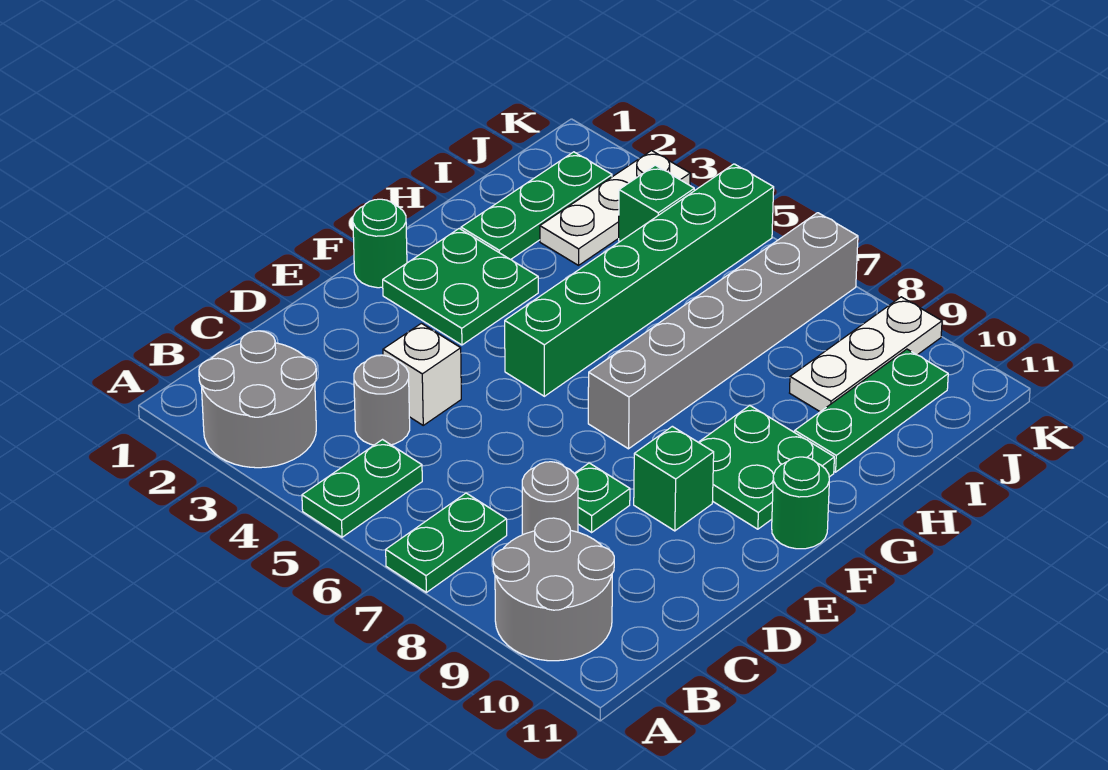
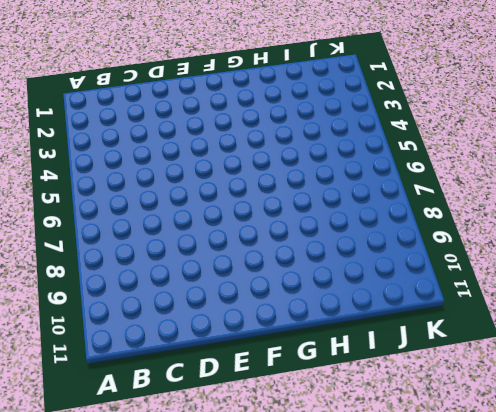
none -> grey round brick A2:B3 level 1
none -> green plate A5:B5 level 1
none -> green plate A7:B7 level 1

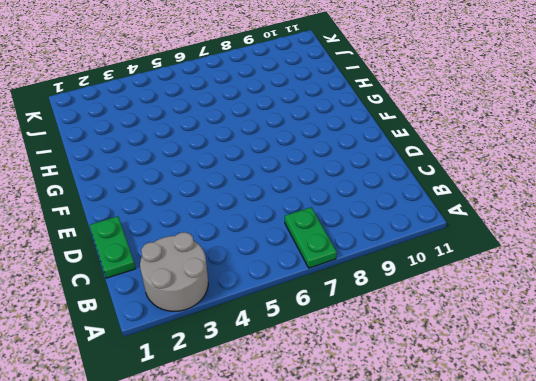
green plate C1:D1 level 1 -> green plate A5:B5 level 1
none -> grey round brick A9:B10 level 1
none -> grey round brick C4 level 1
none -> grey round brick C8 level 1

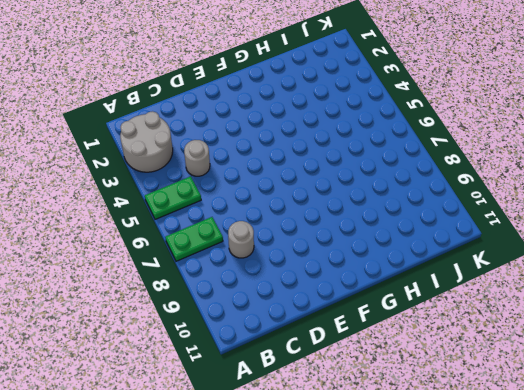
none -> grey round brick A9:B10 level 1
none -> white brick D4 level 1
none -> green plate D8 level 1

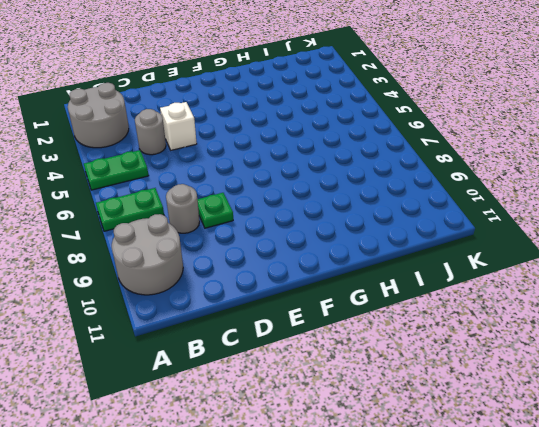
none -> green brick E9 level 1
none -> green round brick F1 level 1
none -> green plate F2:G3 level 1

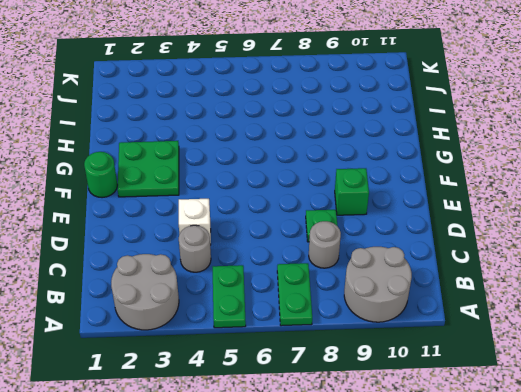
none -> green brick F5:K5 level 1
none -> grey brick F7:K7 level 1
none -> green plate F9:G10 level 1

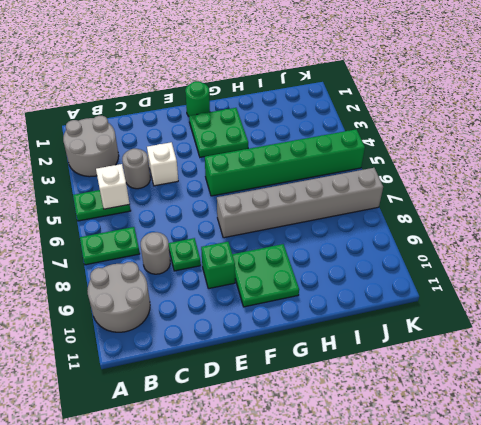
white brick B5 level 2 -> none
none -> green round brick F11 level 1
none -> green plate H2:J2 level 1
none -> green plate H10:J10 level 1

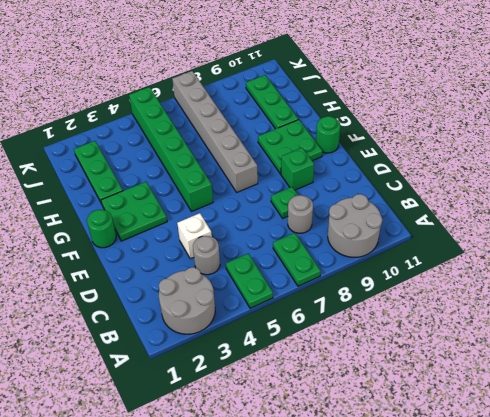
none -> white plate I3:K3 level 1
none -> white plate I9:K9 level 1
none -> green brick J4 level 1

